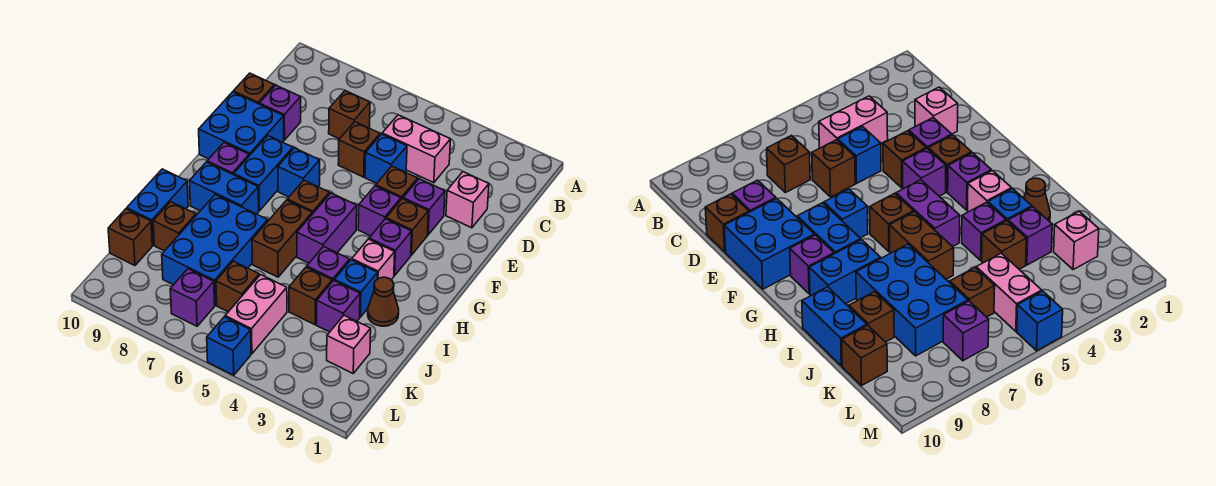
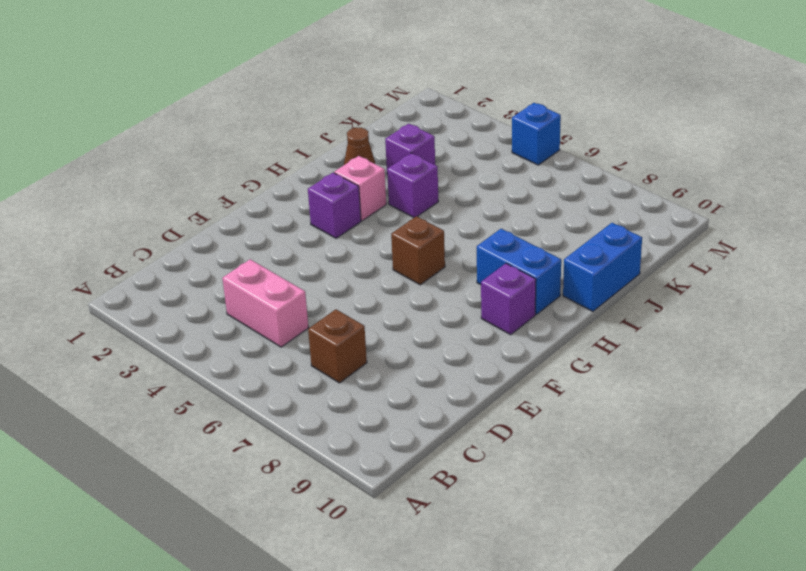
none -> pink brick D2 level 1
none -> blue brick D5 level 1
none -> brown brick D6 level 1
none -> purple brick D9 level 1

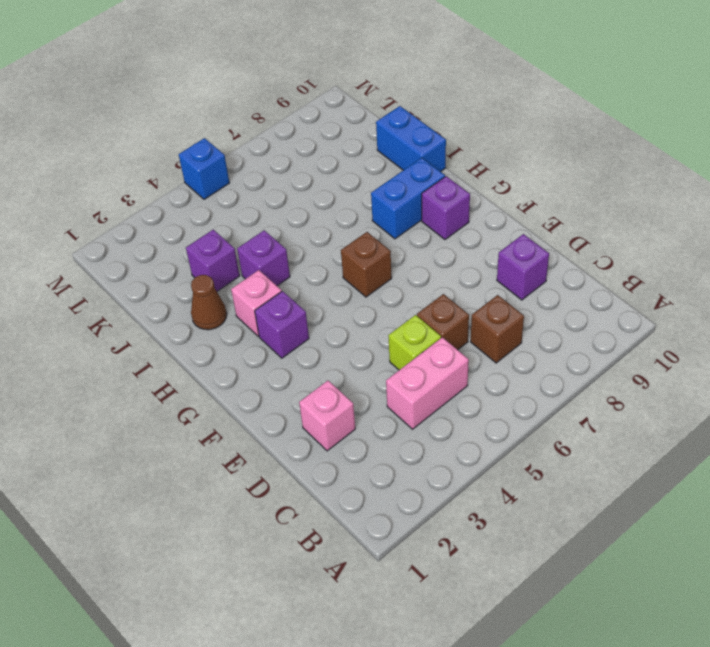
lime brick D5 level 1 -> blue brick D5 level 1
none -> brown brick D10 level 1
none -> purple brick E3 level 1
none -> brown brick E4 level 1
none -> blue brick E9:F10 level 1

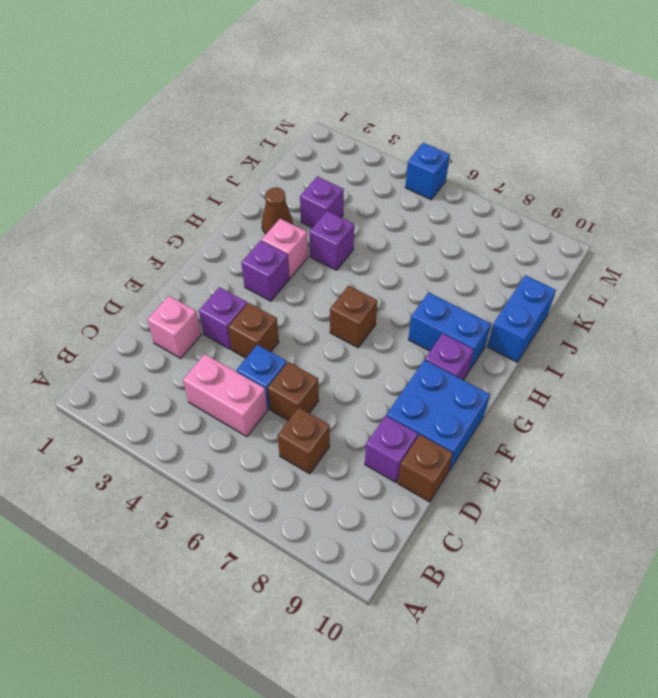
none -> brown brick F3 level 1
none -> purple brick F4 level 1
none -> blue brick F7 level 1
none -> blue brick F8:G8 level 1

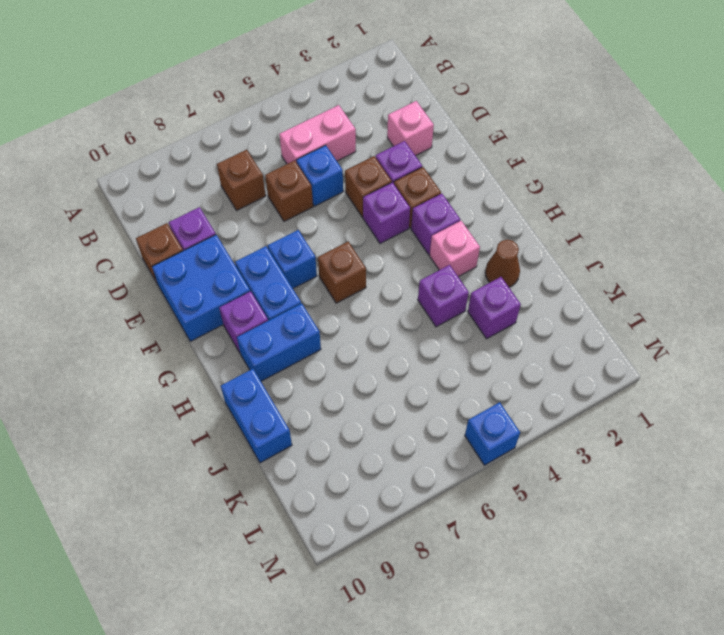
none -> purple brick G5:H5 level 1
none -> brown brick H6:I6 level 1
none -> blue brick I3 level 1
none -> blue brick I7:K8 level 1

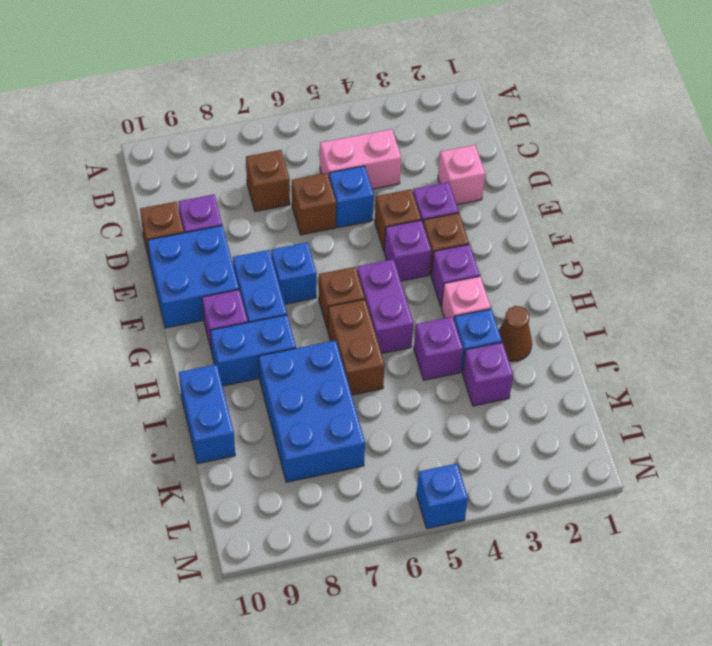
none -> brown brick J4 level 1
none -> brown brick J9 level 1
none -> pink brick K2 level 1
none -> pink brick K5:L5 level 1

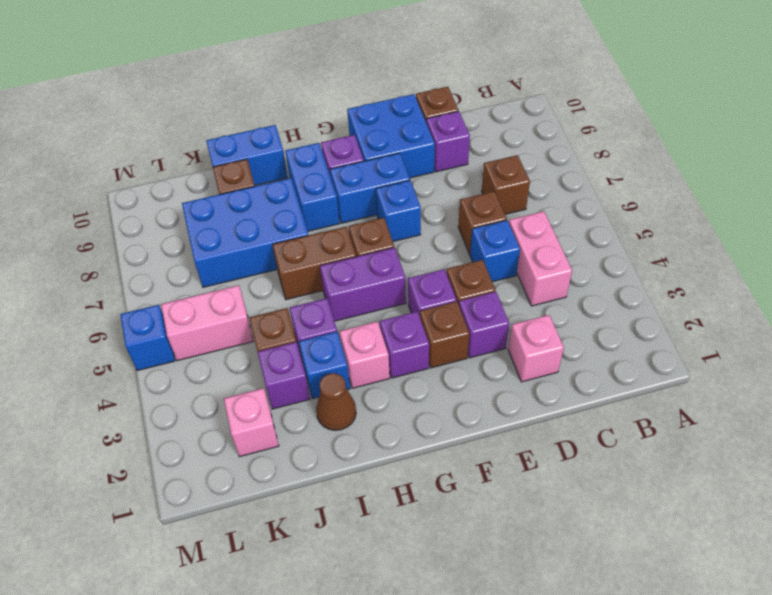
none -> brown brick K6 level 1
none -> brown brick K10 level 1
none -> purple brick L7 level 1

